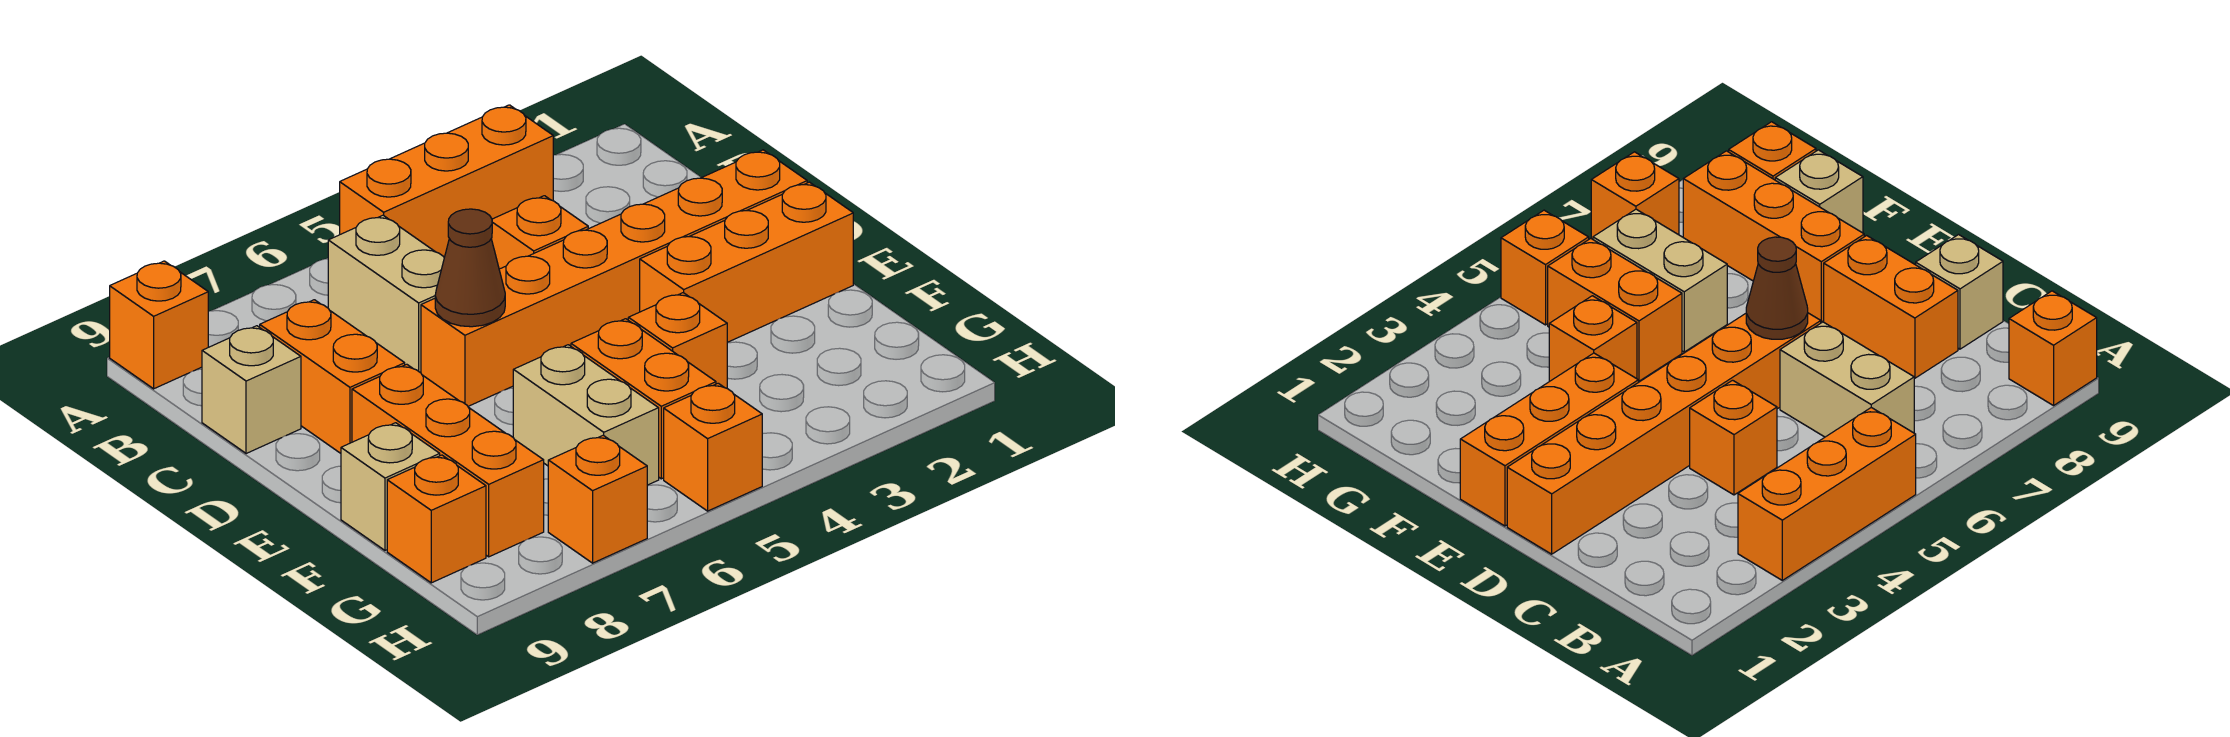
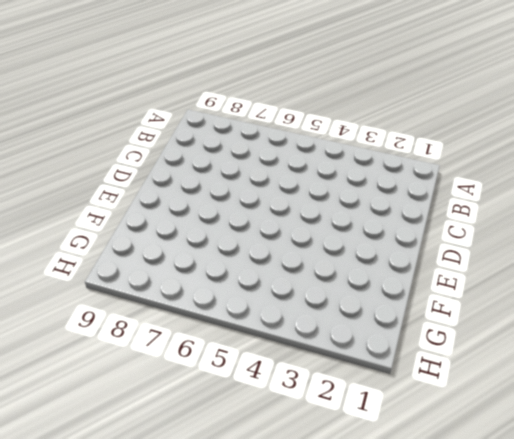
none -> orange brick A3:A5 level 1
none -> orange brick A9 level 1
none -> tan brick B6:C6 level 1

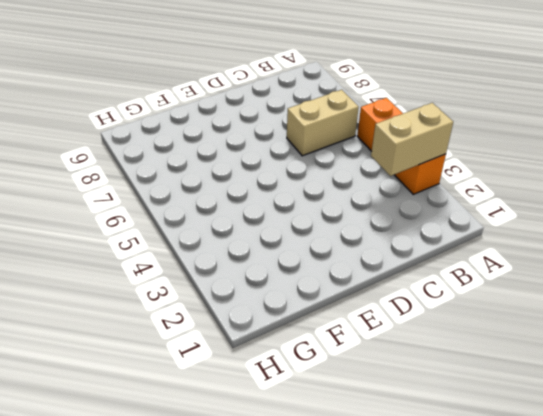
tan brick A3:B3 level 2 -> tan brick F6:G6 level 1
none -> orange brick A9 level 1
none -> orange brick C4 level 1
none -> orange brick C8:D8 level 1

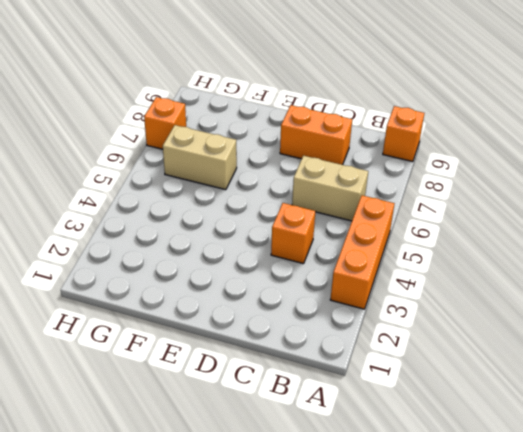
none -> tan brick C9 level 1
none -> orange brick D1:D6 level 1
none -> orange brick E1:E3 level 1

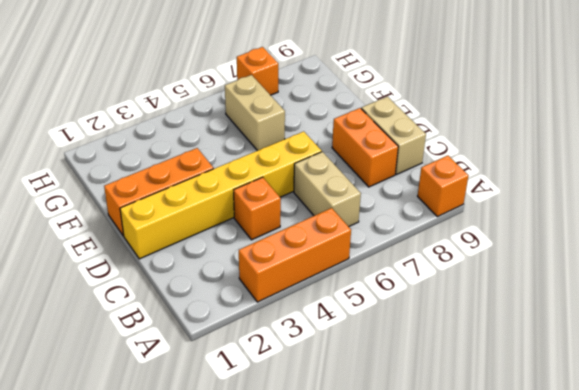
tan brick C9:D9 level 1 -> tan brick C9 level 1
yellow brick D1:D6 level 1 -> orange brick D1:D6 level 1
none -> orange brick E8:G8 level 1
none -> orange brick F4 level 1
none -> orange brick F5:G5 level 1

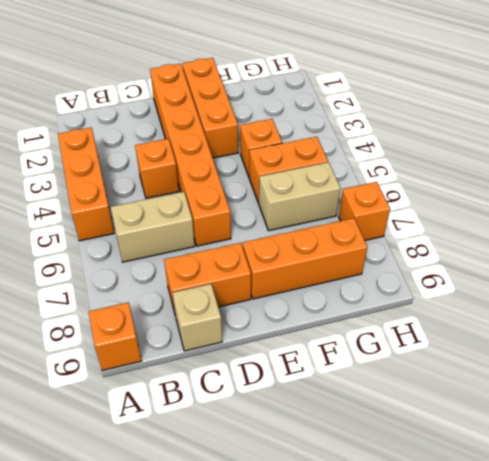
none -> tan brick F9 level 1
none -> orange brick G9 level 1
none -> orange brick H5 level 1

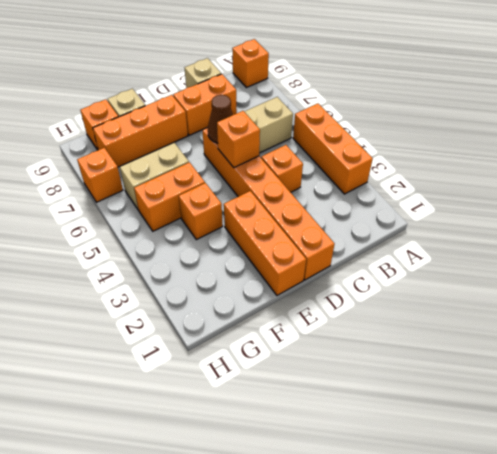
orange brick D5 level 2 -> orange brick H5 level 1

